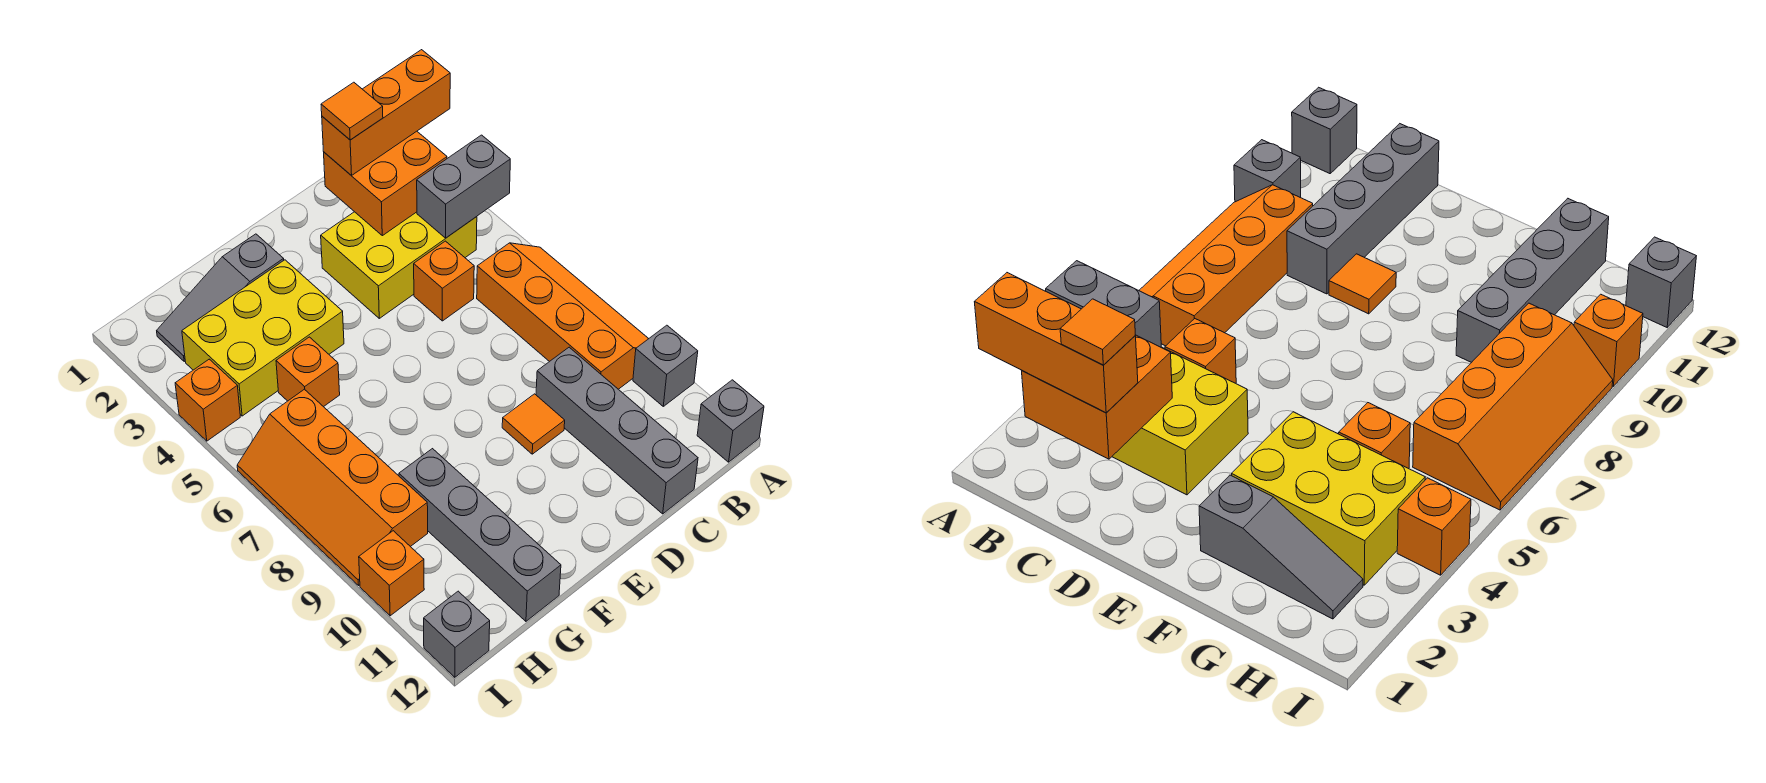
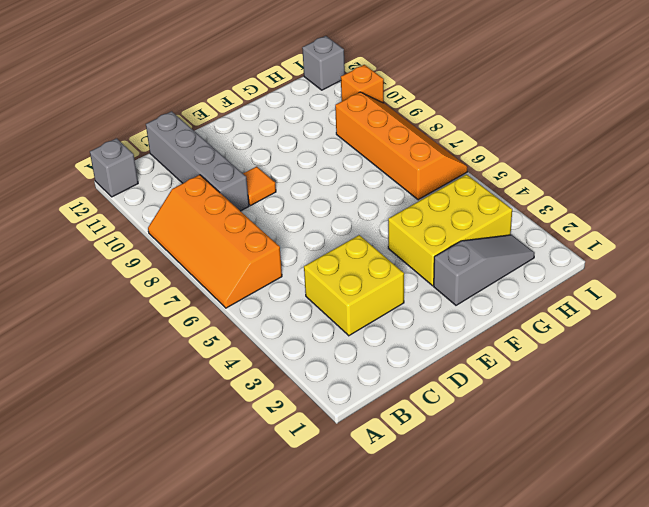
yellow brick C3:D4 level 1 -> yellow brick B3:D4 level 1
none -> grey brick A10 level 1
none -> orange brick C5 level 1
none -> orange brick G5 level 1

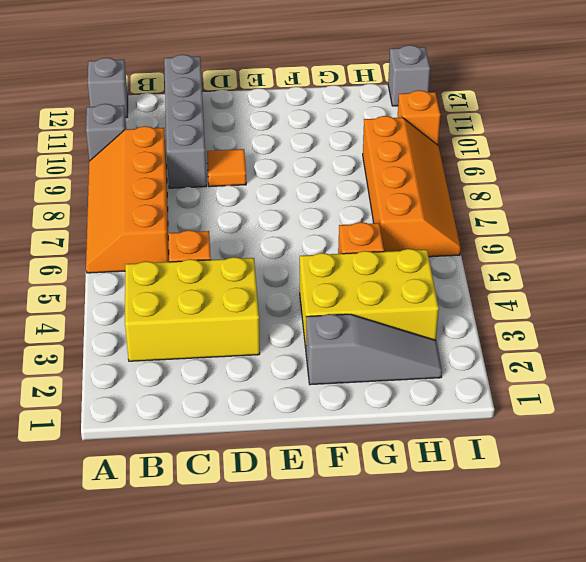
none -> grey brick G9:G12 level 1
none -> orange brick I4 level 1
none -> grey brick A4:B4 level 2

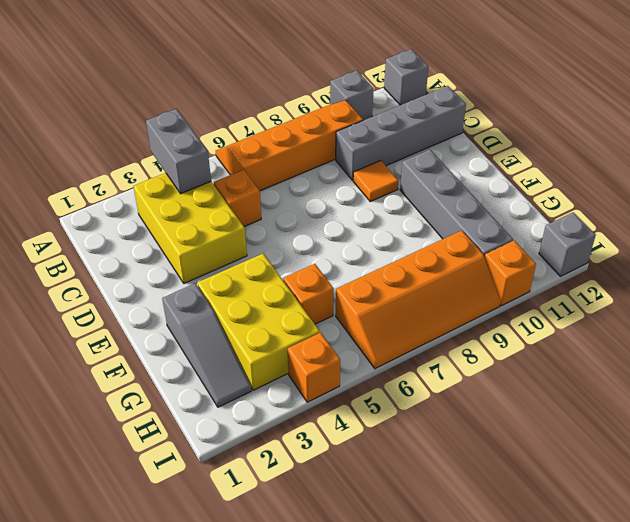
grey brick E10:H10 level 1 -> grey brick G9:G12 level 1
none -> orange brick B2:C3 level 2
none -> orange brick A2:C2 level 3
none -> orange tile C2 level 4

